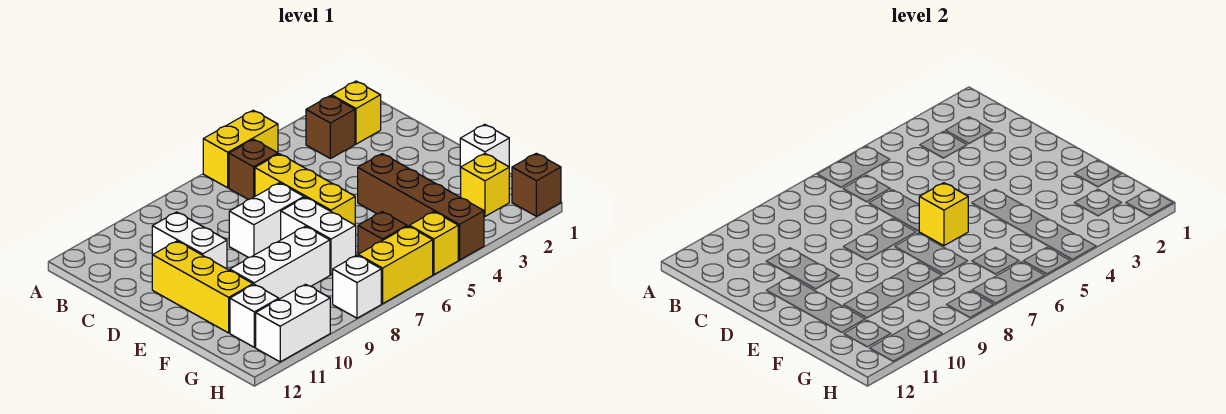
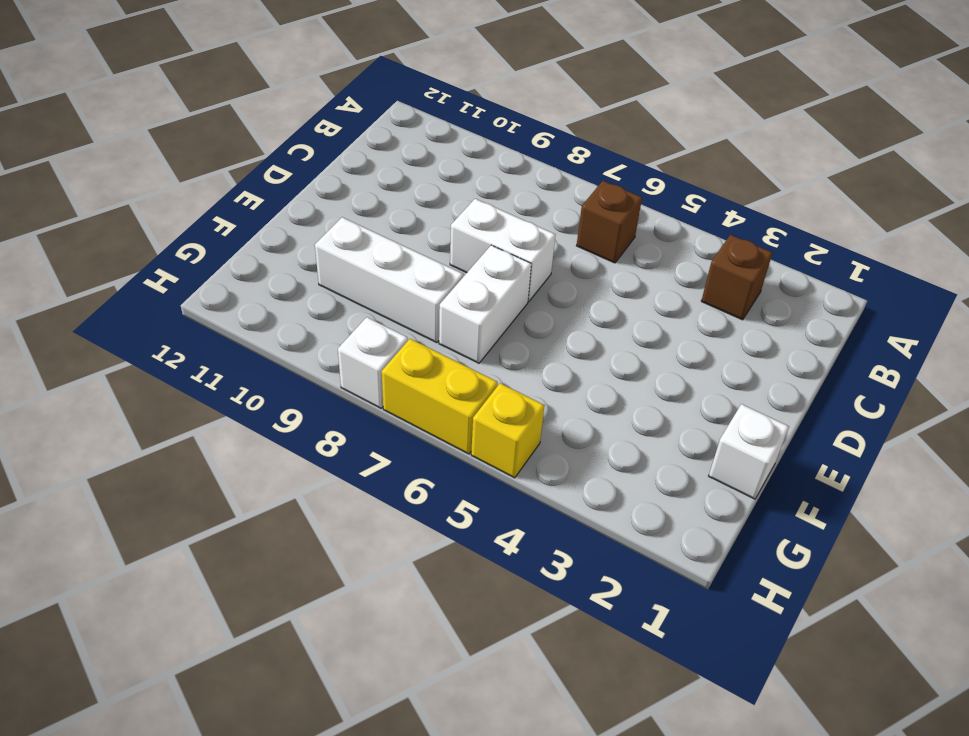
none -> yellow brick A5:A6 level 1
none -> yellow brick B2 level 1
none -> yellow brick C6:E6 level 1

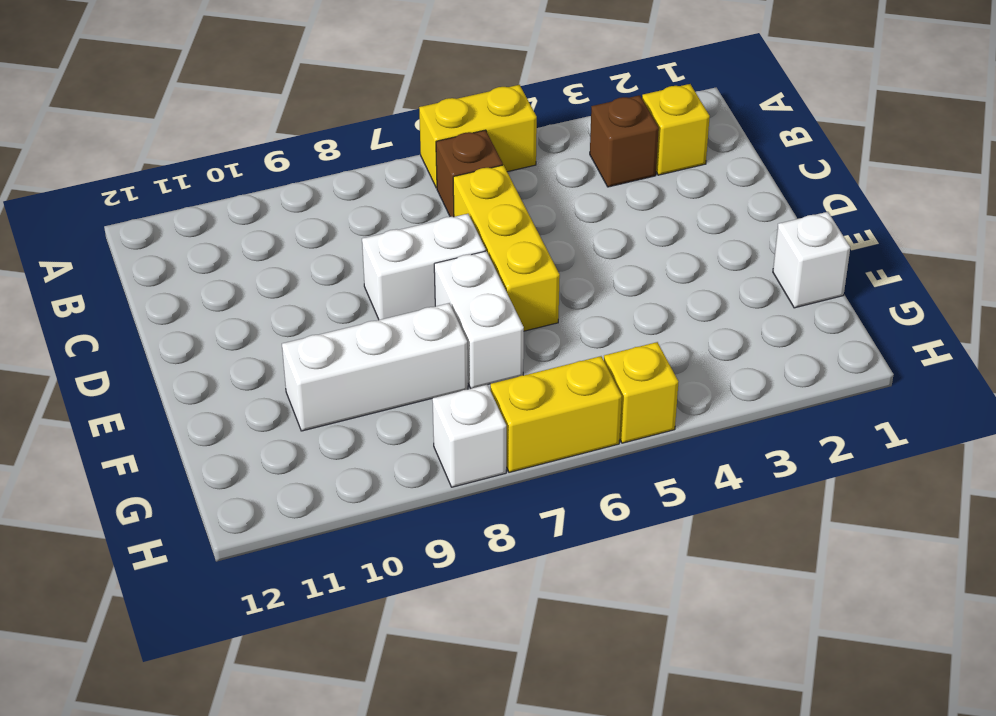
none -> white brick C10:D10 level 1
none -> yellow brick D11:F11 level 1
none -> brown brick E4:H4 level 1

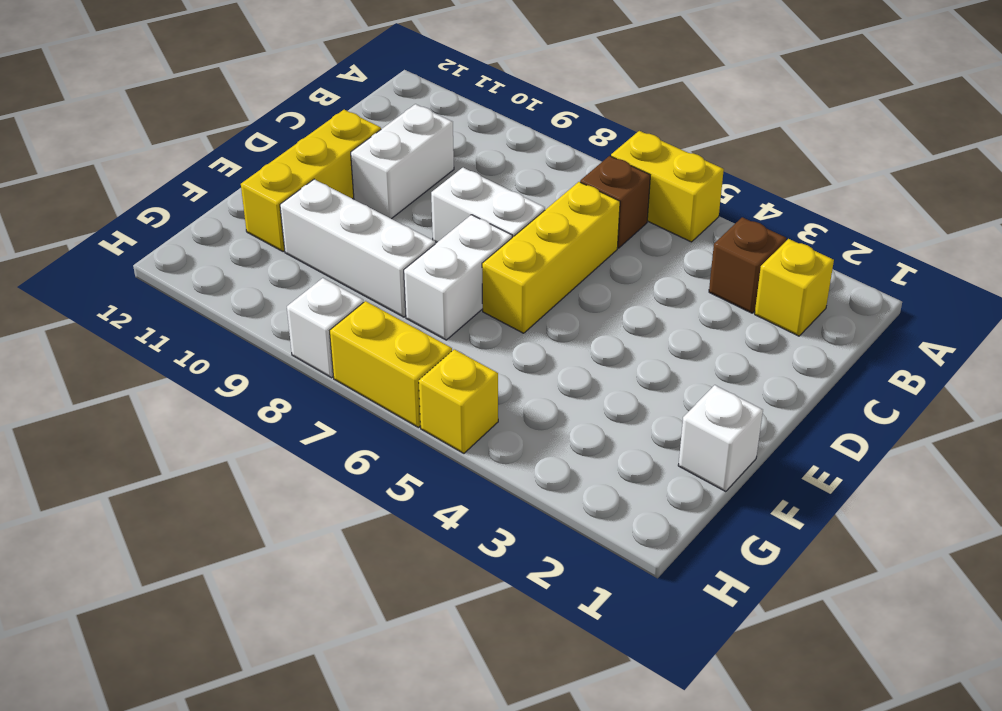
none -> brown brick E4:H4 level 1
none -> yellow brick G2 level 1
none -> brown brick G6 level 1

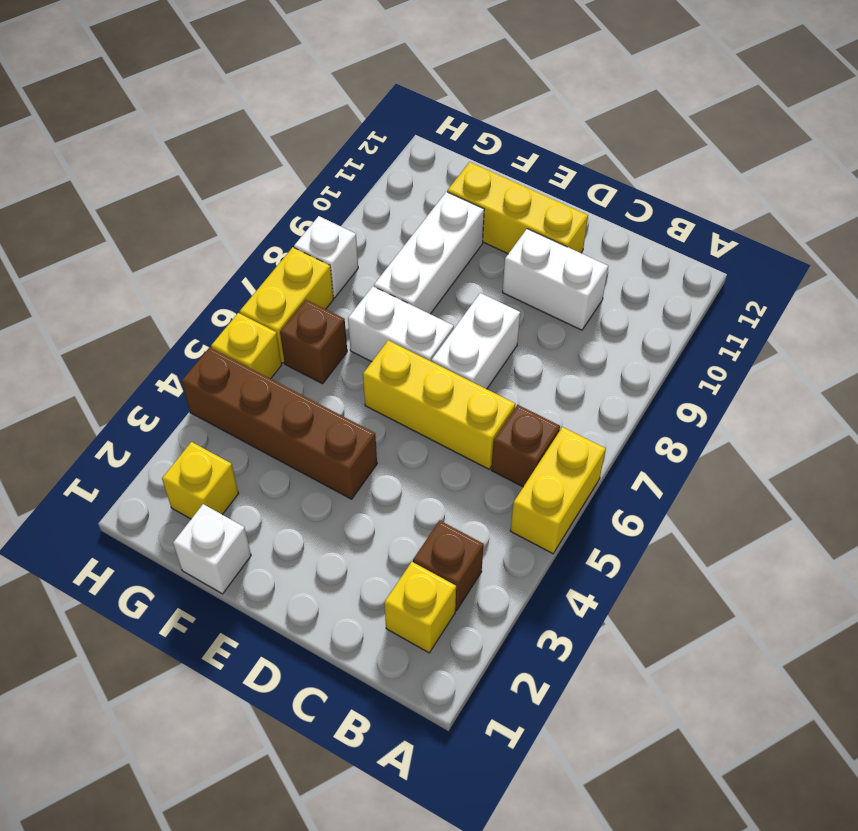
none -> white brick G11 level 1
none -> brown brick H1 level 1
none -> white brick H10:H11 level 1

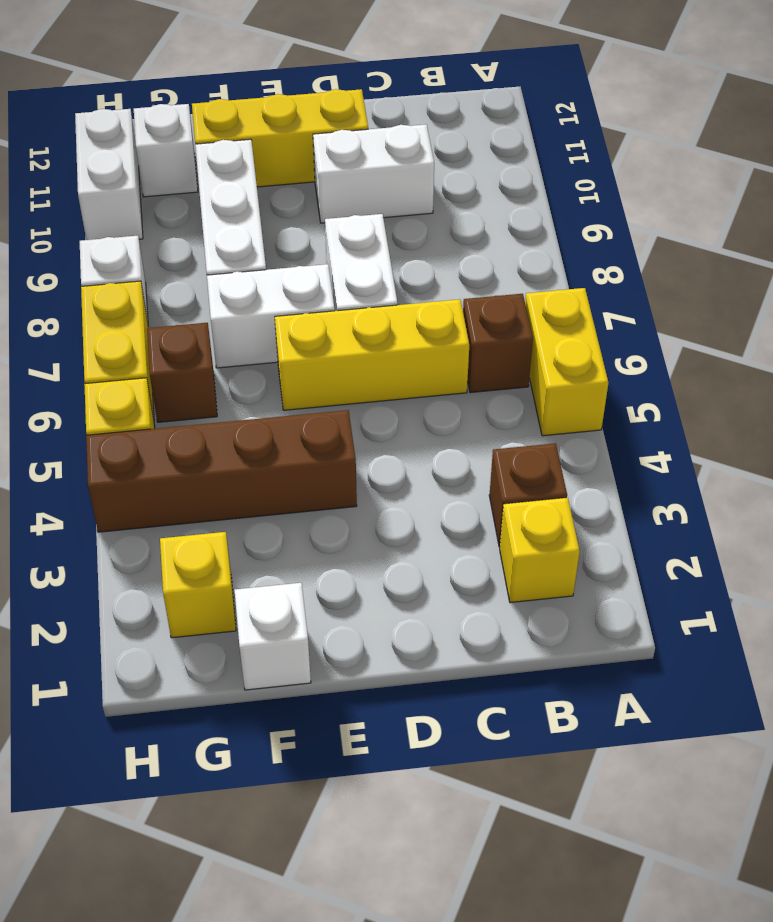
none -> brown brick H1 level 1
none -> yellow brick E6 level 2

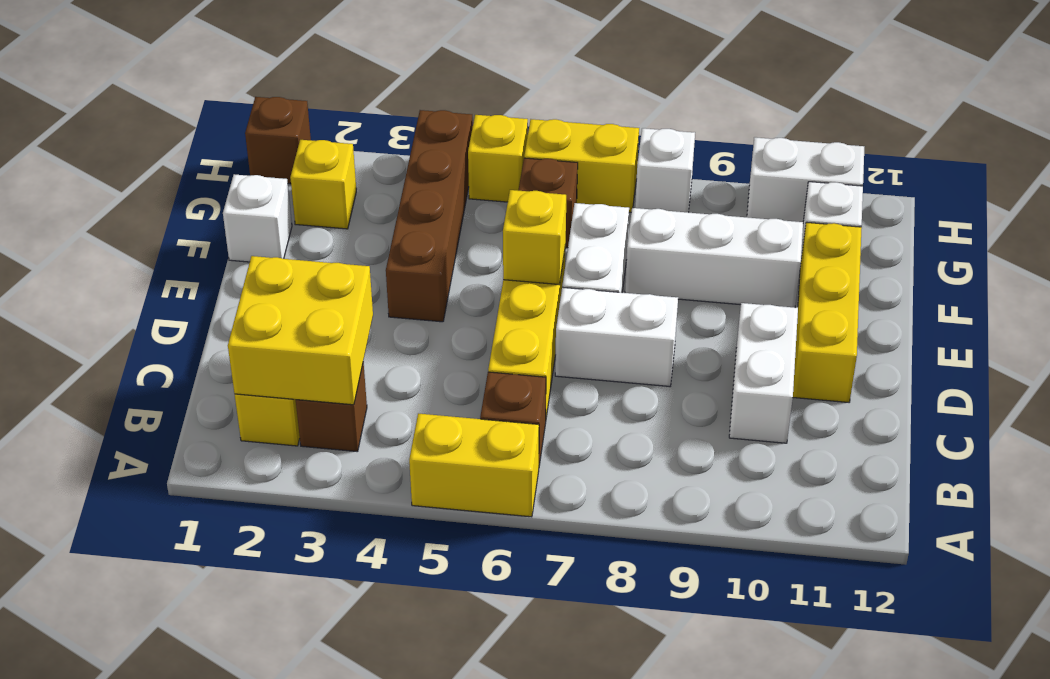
yellow brick B2:C3 level 2 -> none

